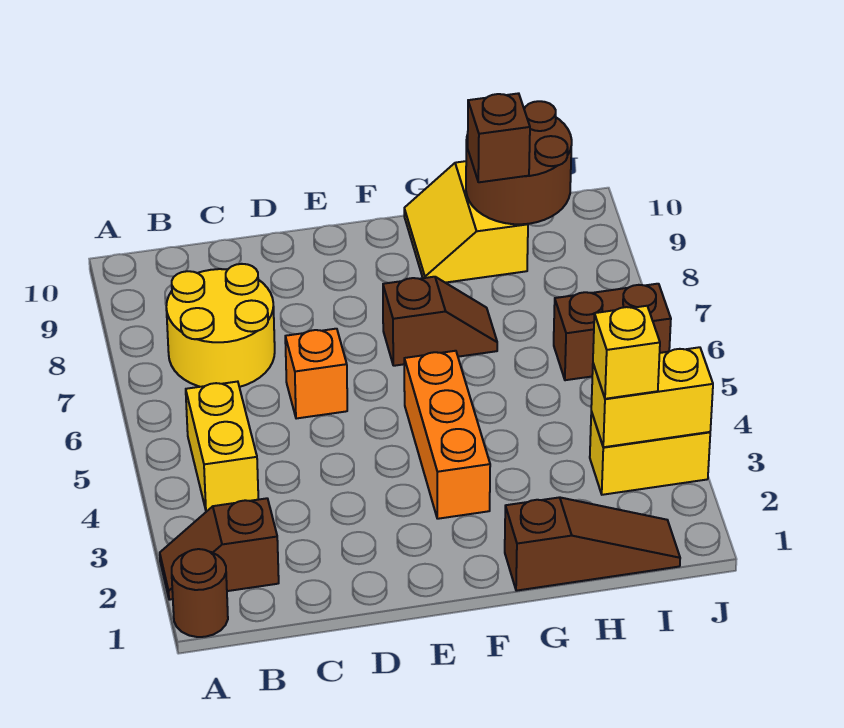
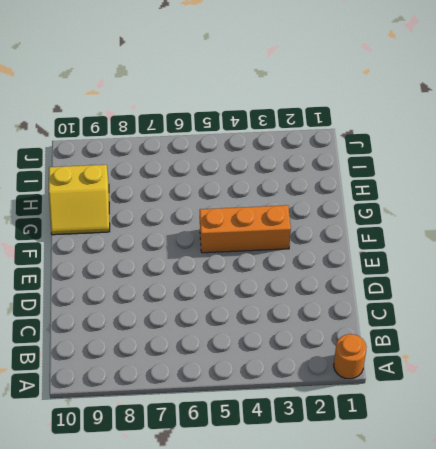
orange round brick A1 level 1 -> brown round brick A1 level 1
none -> brown slope A2:B2 level 1 top B
none -> yellow brick B4:B5 level 1
none -> yellow round brick B7:C8 level 1

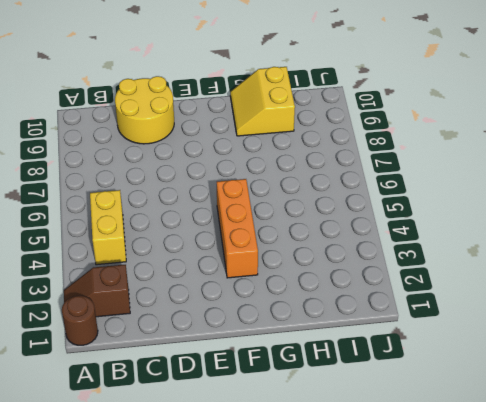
yellow round brick C9:D10 level 1 -> yellow round brick B7:C8 level 1
none -> orange brick D6 level 1
none -> brown slope F7:G7 level 1 top F
none -> brown slope G1:I1 level 1 top G

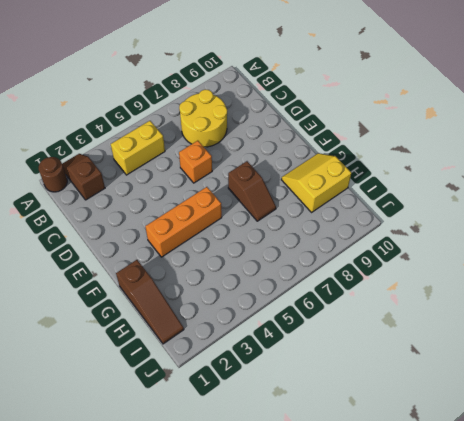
none -> yellow brick I3:J3 level 1
none -> brown brick I6:J6 level 1
none -> brown round brick H9:I10 level 2

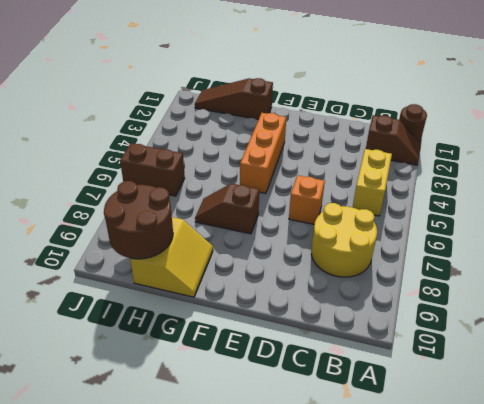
none -> yellow brick I3:J3 level 1
none -> yellow brick I3:J3 level 2
none -> brown brick H9 level 3

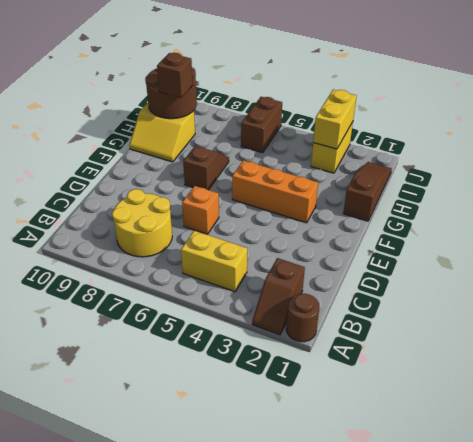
none -> yellow brick I3 level 3

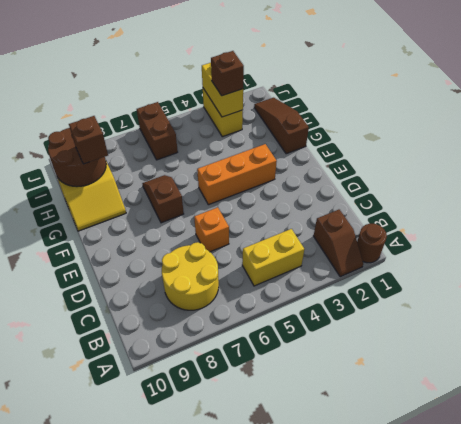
brown brick I3 level 3 -> yellow brick I3 level 3

